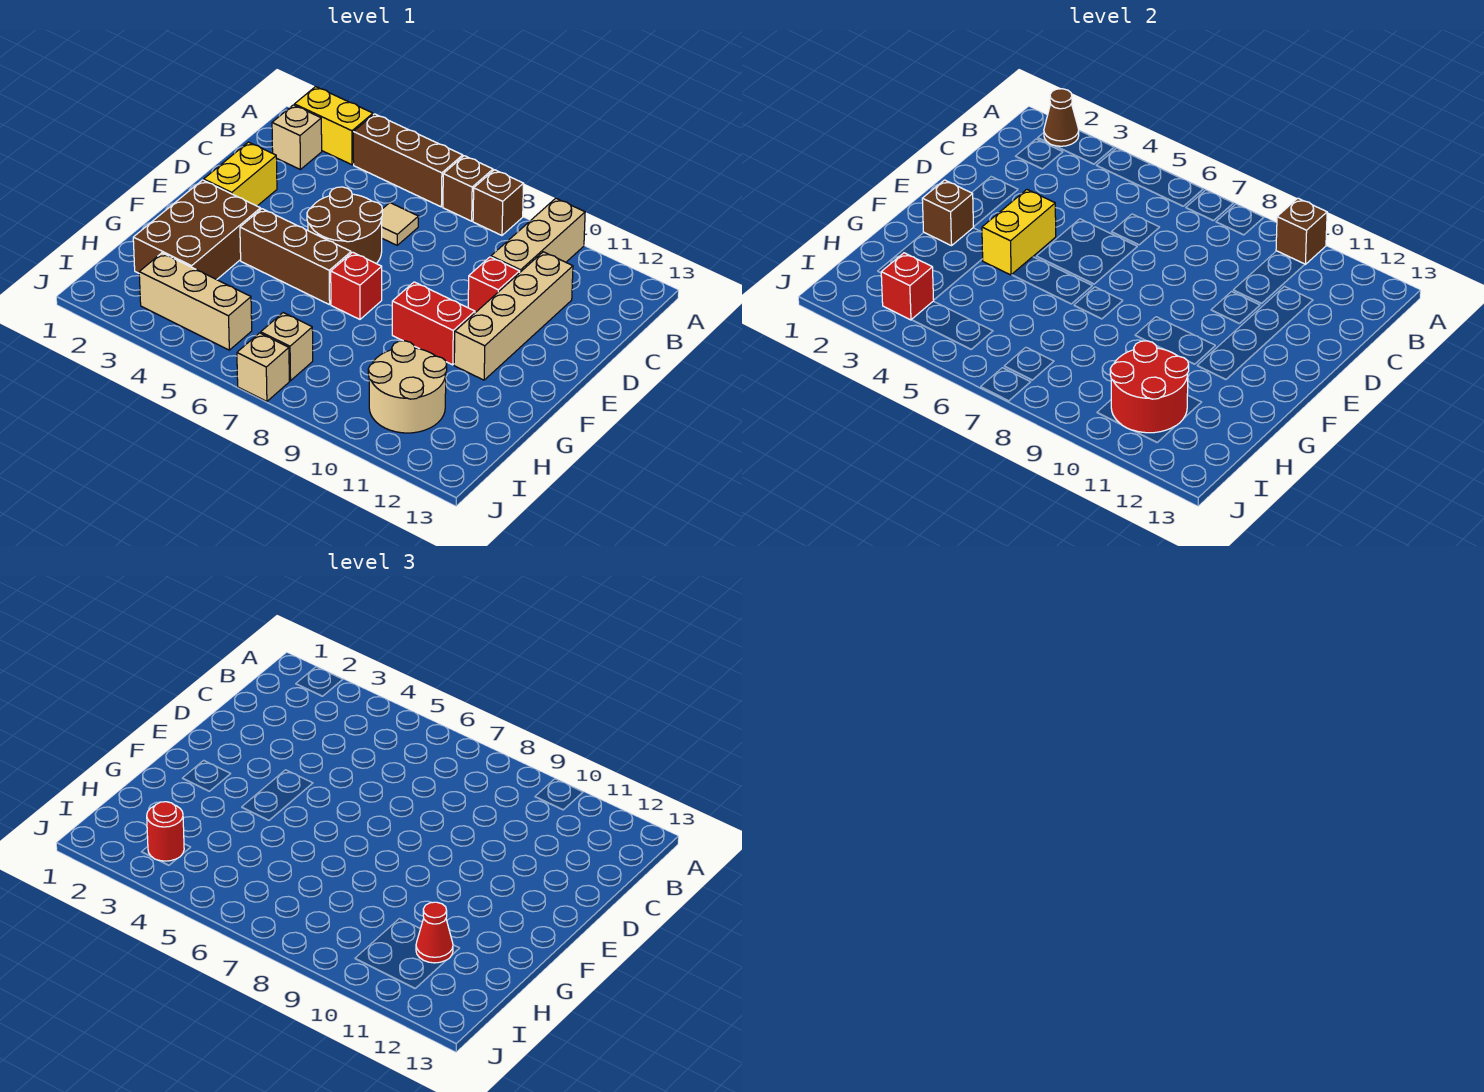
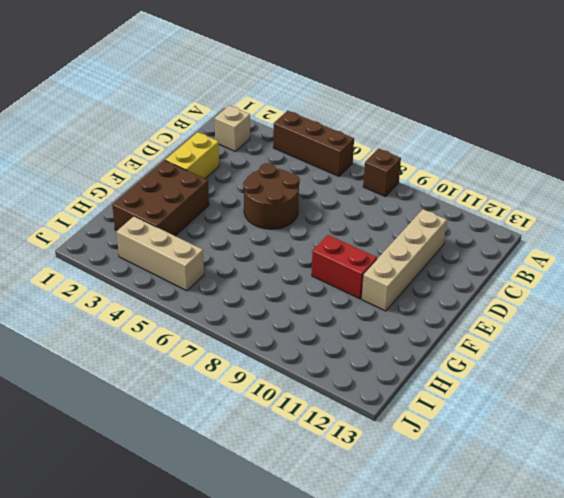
none -> yellow brick A2:A3 level 1
none -> brown brick A7 level 1
none -> tan brick A10:C10 level 1

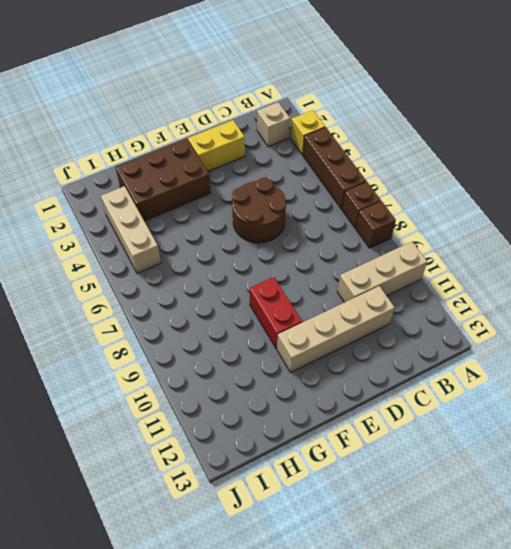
yellow brick A3 level 1 -> yellow brick A2:A3 level 1
none -> tan tile C6 level 1
none -> red brick D10 level 1
none -> brown brick F4:F6 level 1

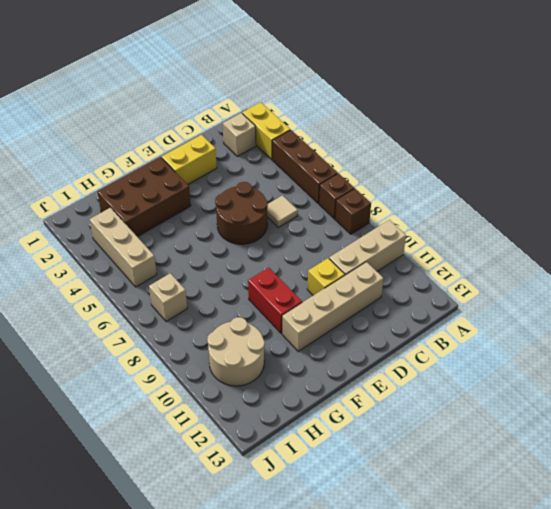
yellow brick D10 level 1 -> red brick D10 level 1
none -> brown brick F4:F6 level 1
none -> red brick F7 level 1
none -> tan brick J7 level 1

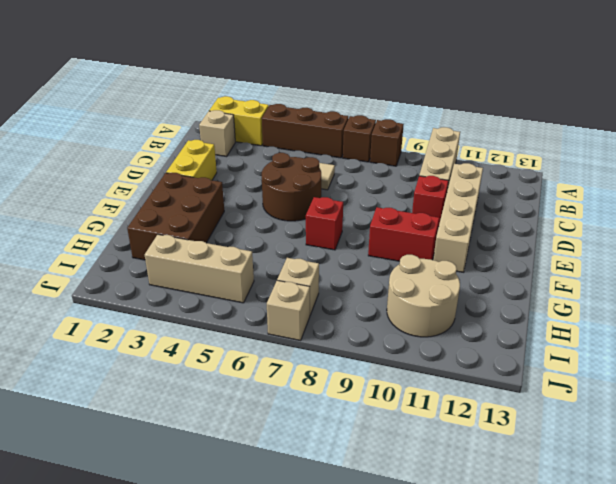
none -> brown brick F4:F6 level 1
none -> brown cone A2 level 2
none -> brown brick A10 level 2

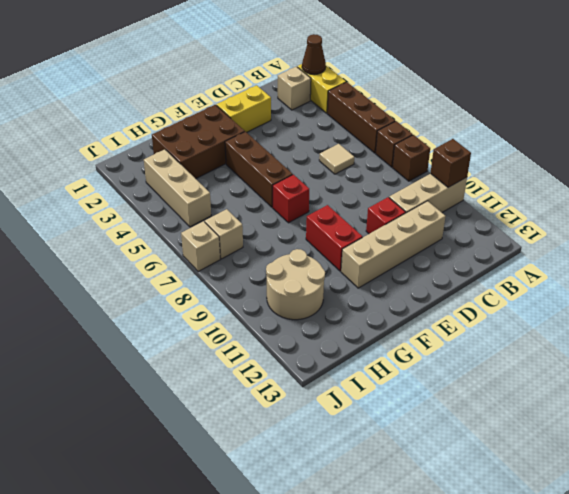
none -> brown round brick D5:E6 level 1
none -> yellow brick E4:F4 level 2
none -> brown brick F2 level 2

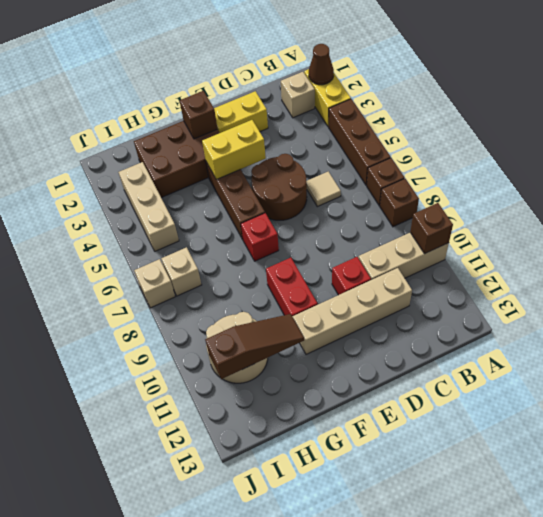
brown slope G11:I11 level 2 top I -> red round brick H10:I11 level 2
none -> red brick I3 level 2
none -> red cone H11 level 3
none -> red round brick I3 level 3

